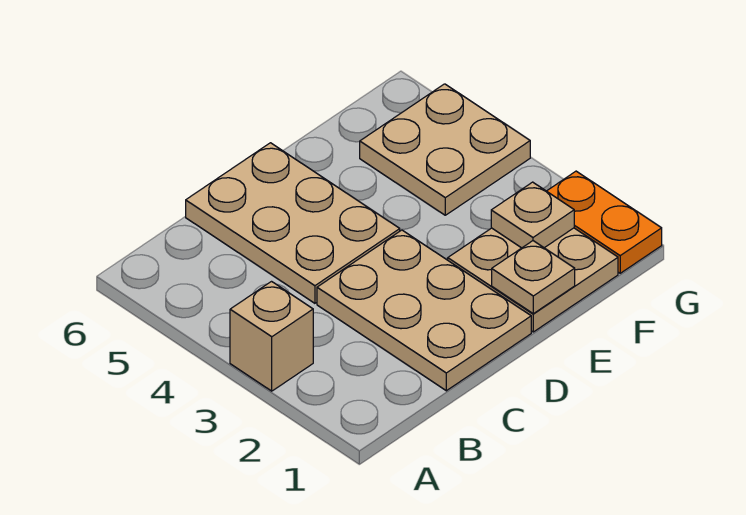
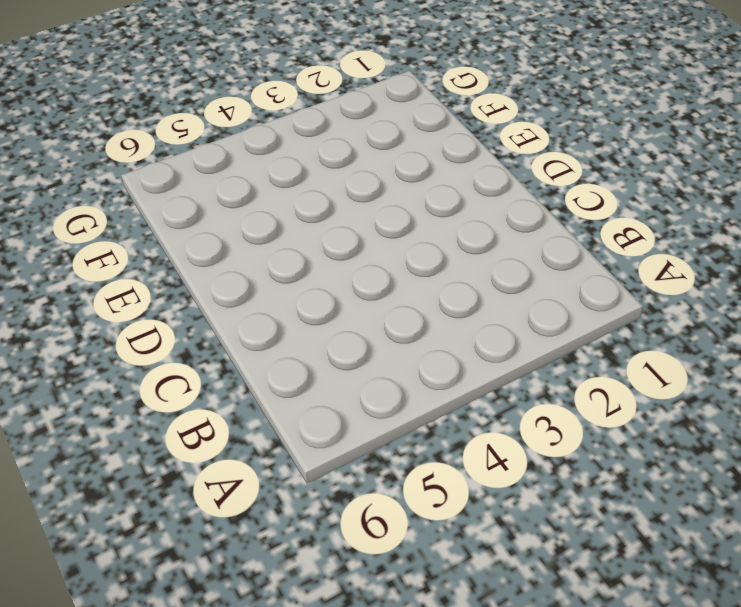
none -> tan brick A3 level 1
none -> tan plate C1:D3 level 1

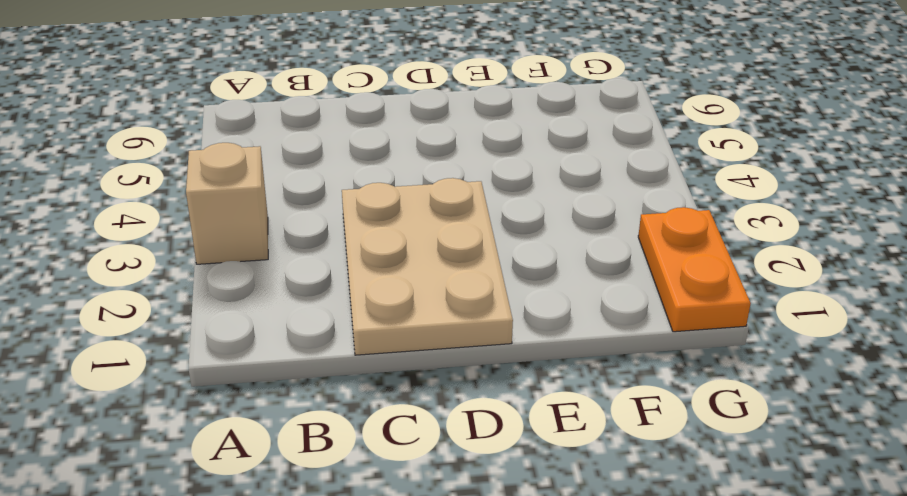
none -> tan plate C4:D6 level 1
none -> tan plate E1:F2 level 1

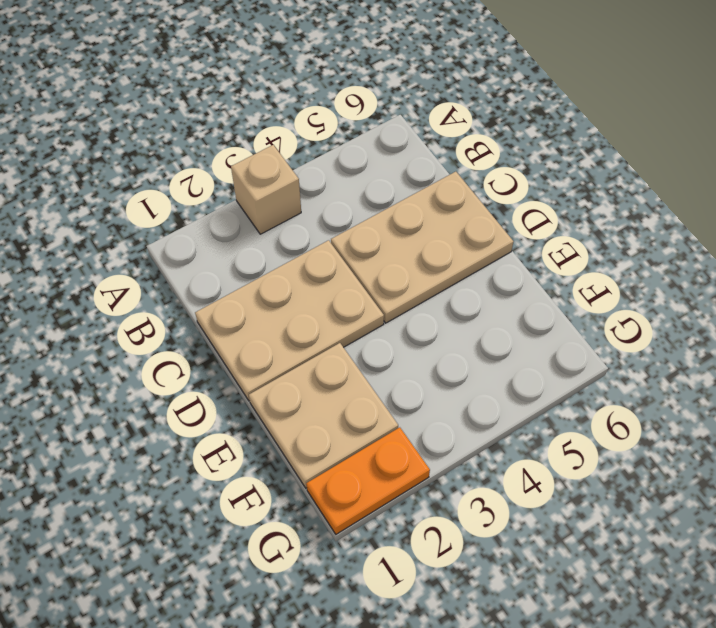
none -> tan plate F4:G5 level 1
none -> tan plate E1 level 2

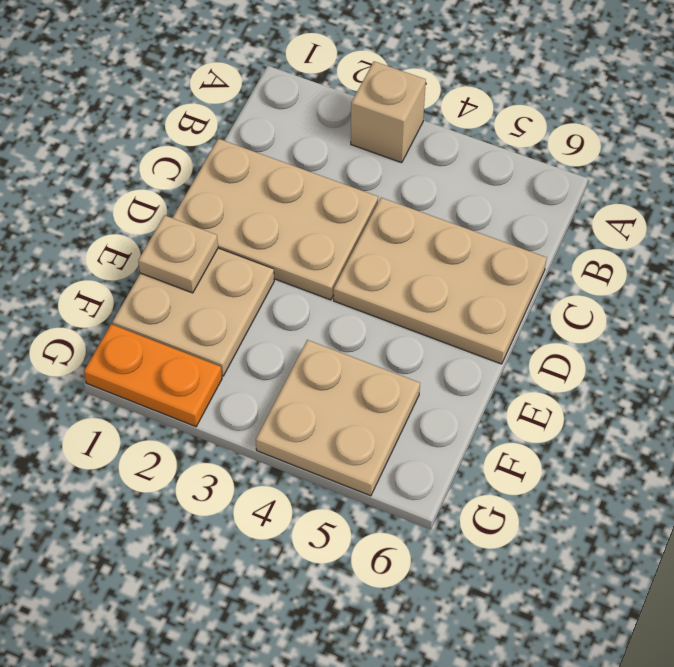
none -> tan plate F2 level 2

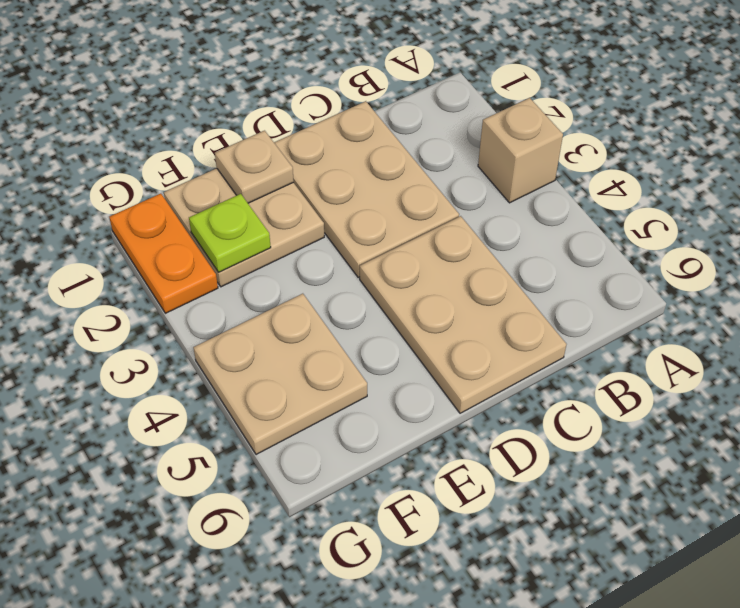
lime plate F2 level 2 -> tan plate F2 level 2

